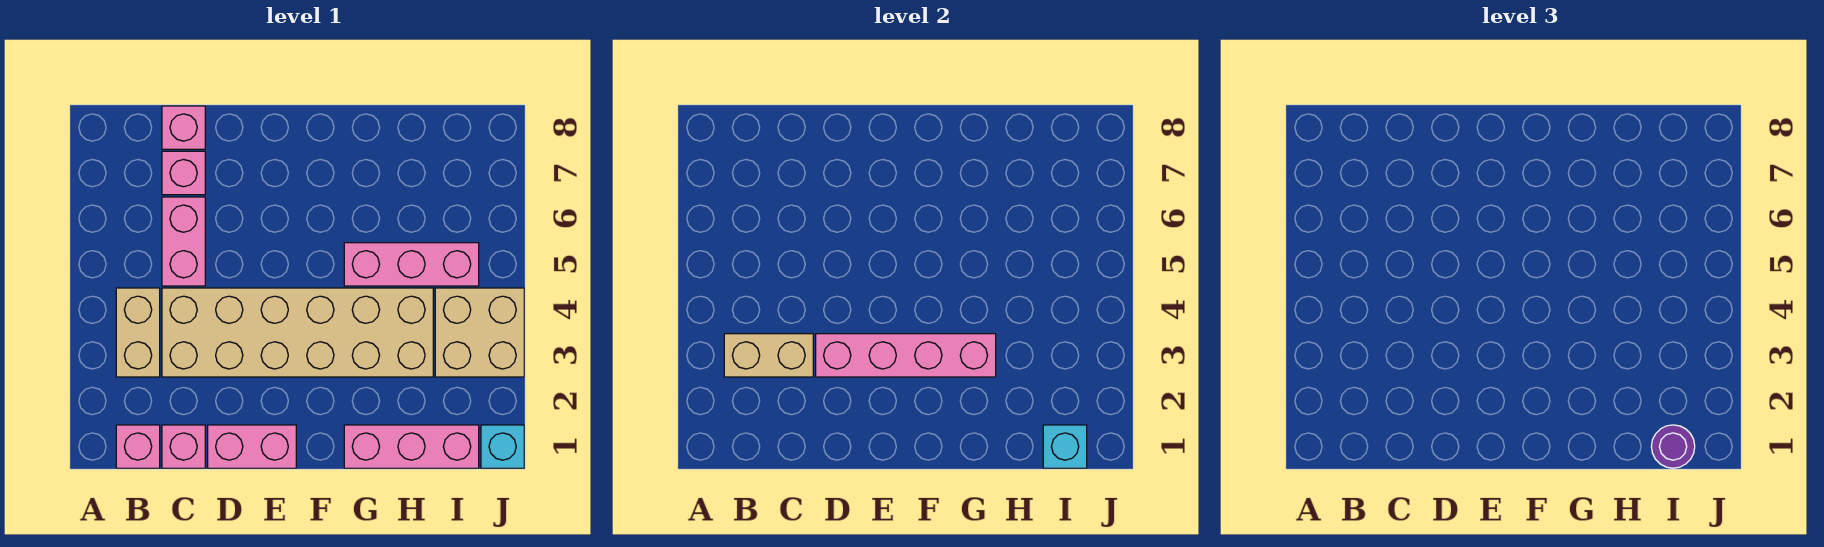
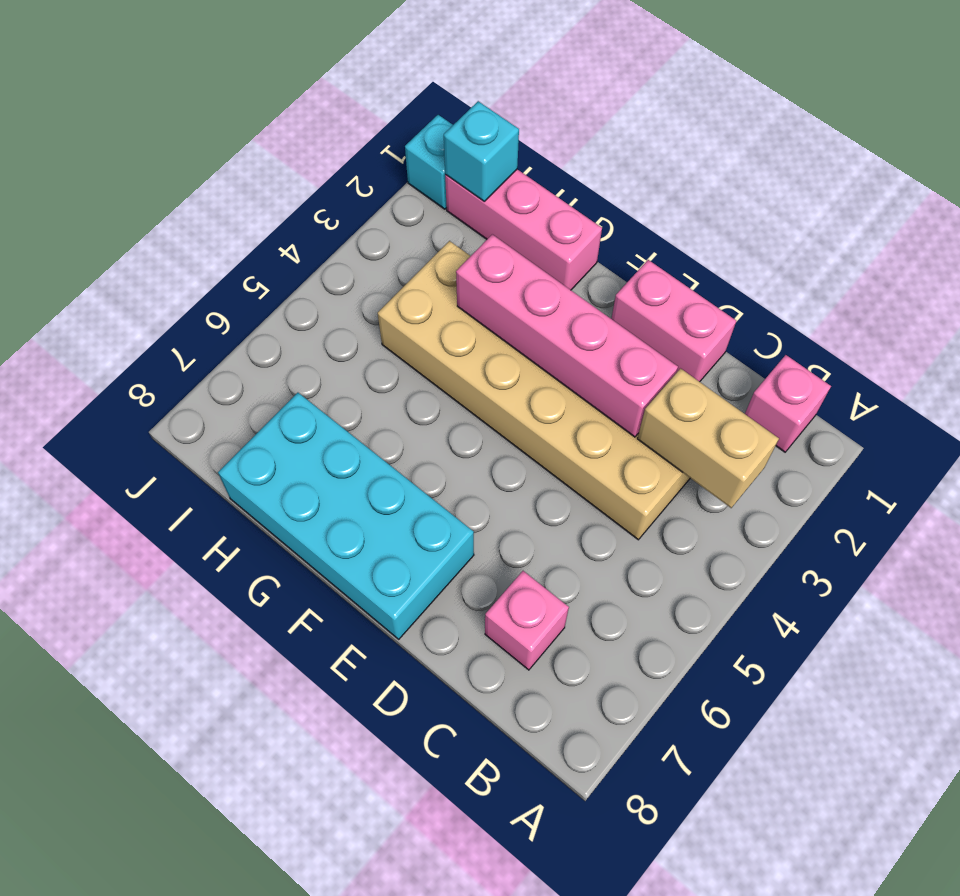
cyan brick E7:H8 level 1 -> none
none -> tan brick B3:B4 level 1
none -> pink brick C1 level 1
none -> pink brick C5:C6 level 1

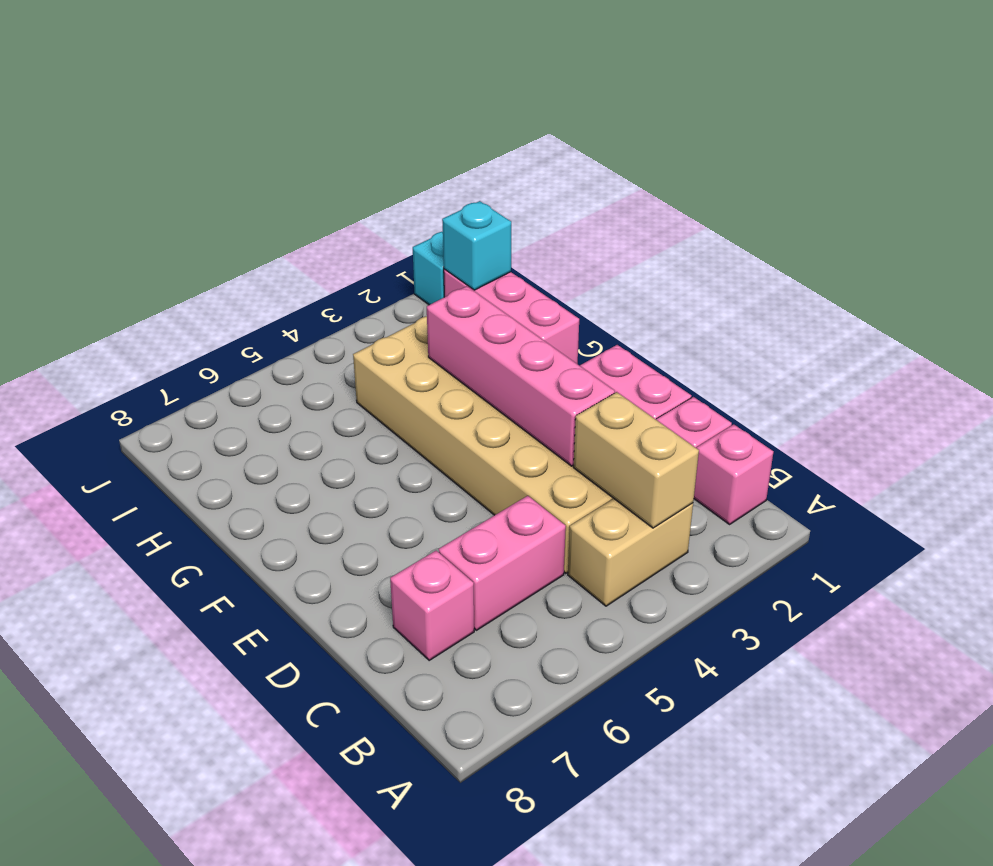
none -> pink brick C8 level 1
none -> pink brick G5:I5 level 1
none -> tan brick I3:J4 level 1

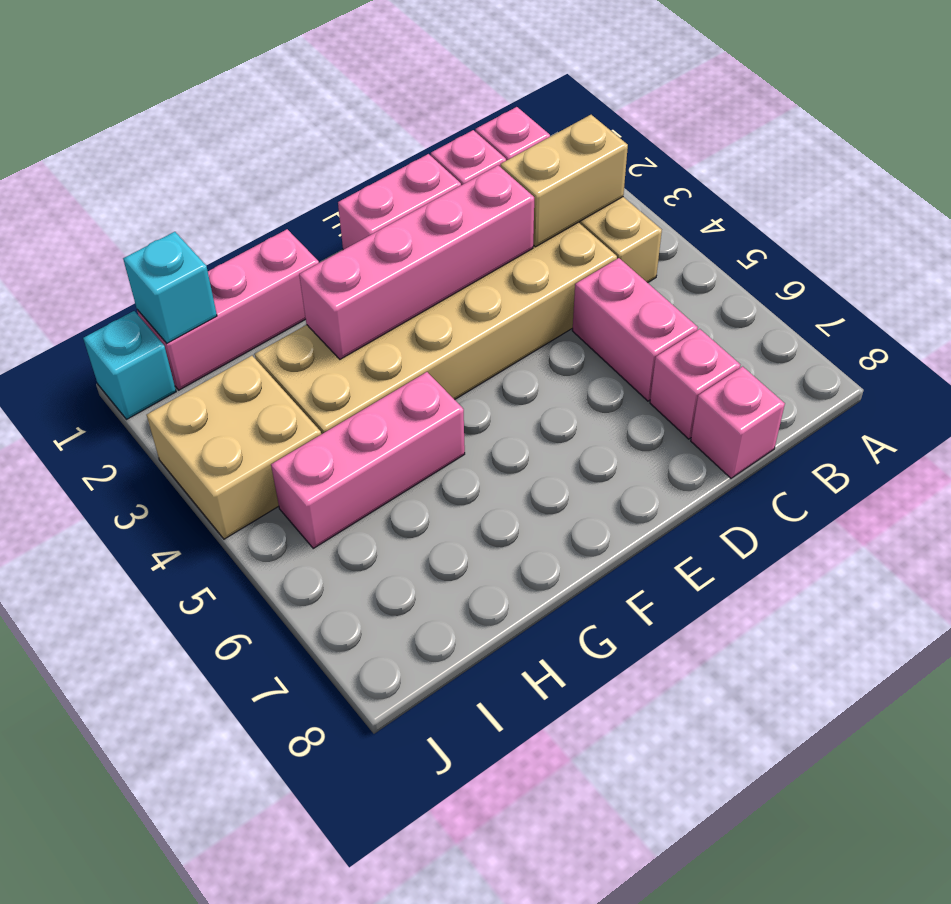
none -> purple round brick I1 level 3

